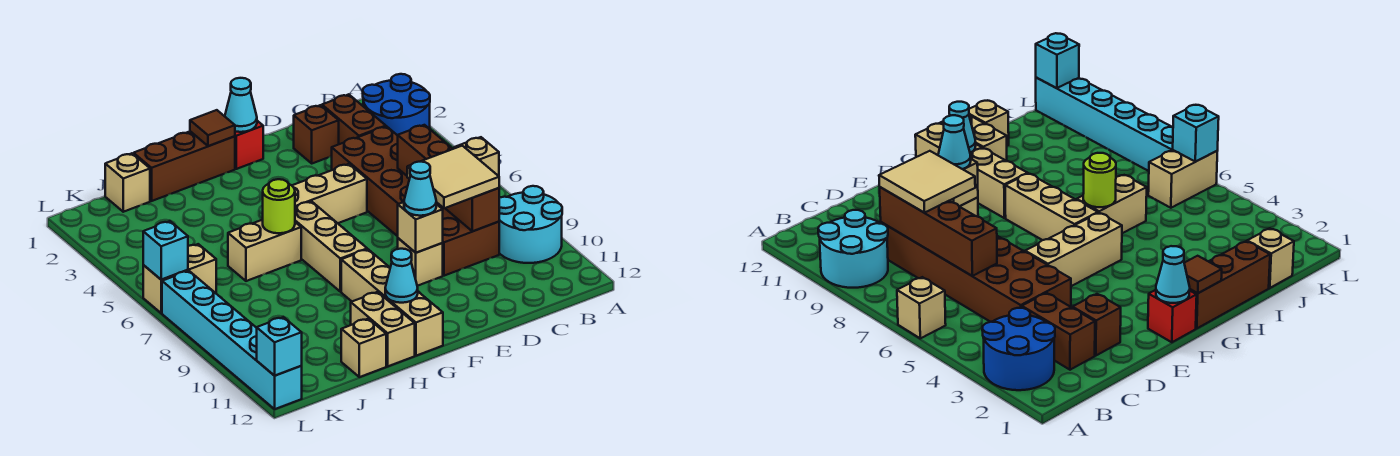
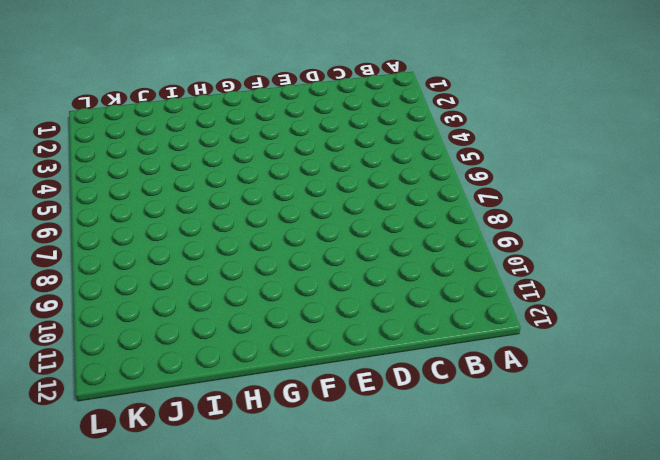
none -> blue round brick A2:B3 level 1
none -> tan brick A6 level 1
none -> cyan round brick A9:B10 level 1

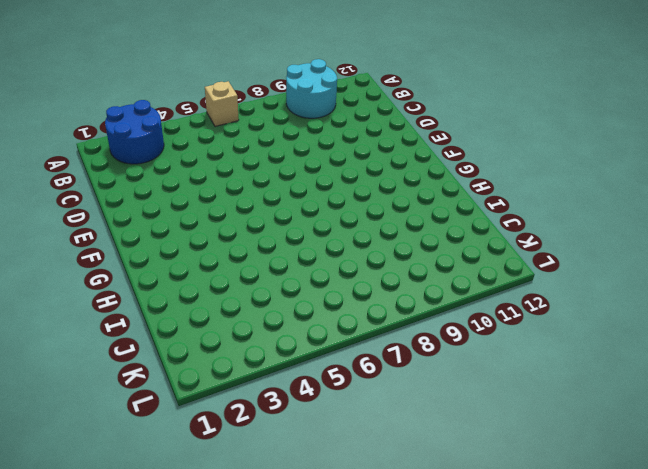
none -> brown brick C2:C3 level 1
none -> brown brick C4:D9 level 1
none -> brown brick D2 level 1

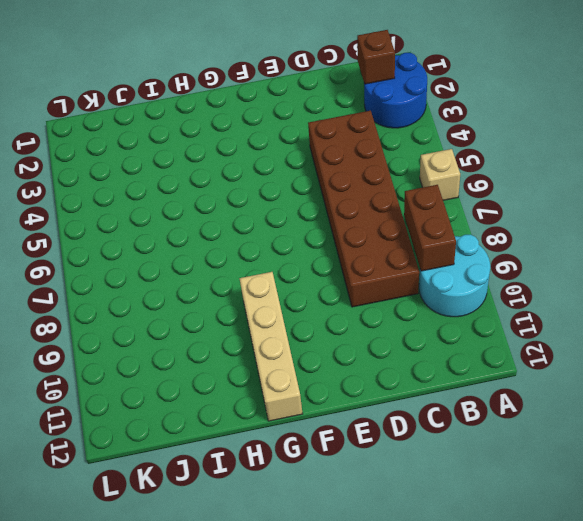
brown brick B2 level 2 -> brown brick D2 level 1
brown brick B8:B9 level 2 -> brown brick C2:C3 level 1
none -> tan brick E5:G5 level 1
none -> tan brick E9 level 1
none -> red brick F1 level 1

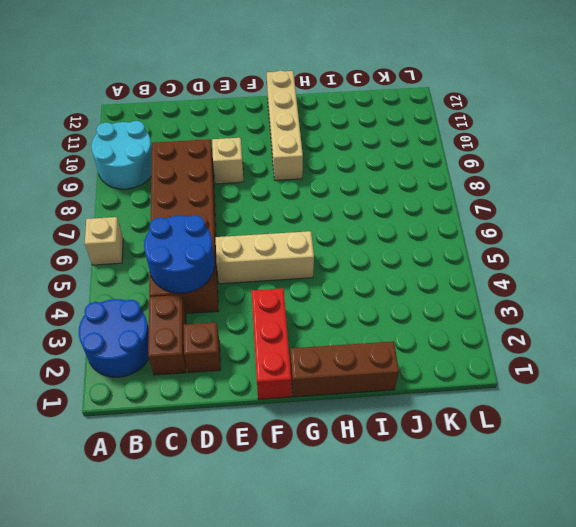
blue round brick C4:D5 level 2 -> none
red brick F1:F3 level 1 -> red brick F1 level 1
none -> tan brick G6:G8 level 1
none -> tan brick H6:I6 level 1
none -> tan brick H11:H12 level 1

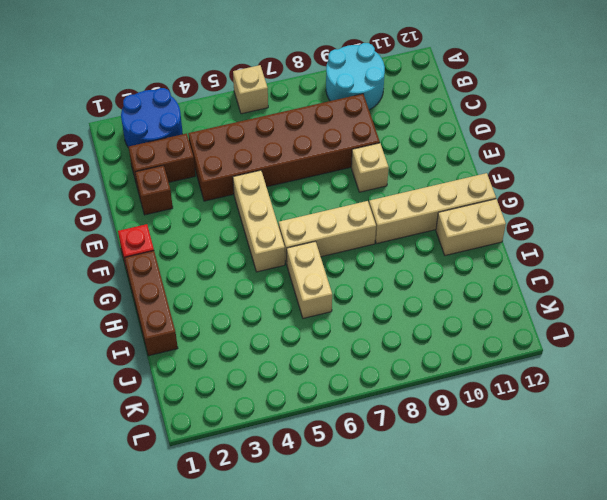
none -> tan brick I12 level 1
none -> tan brick J1 level 1
none -> tan brick K6:L6 level 1

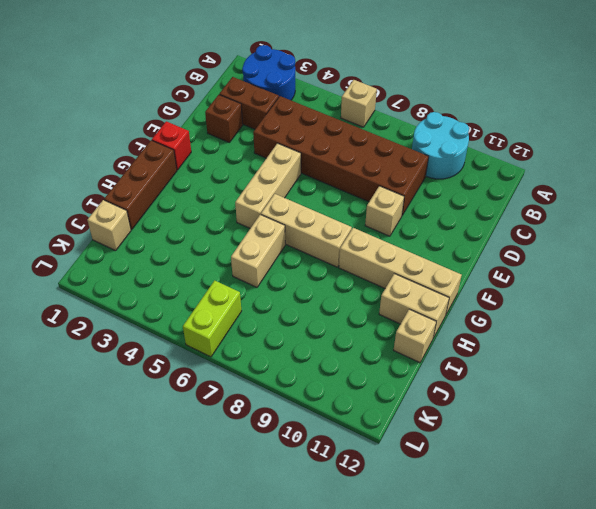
lime brick K6:L6 level 1 -> tan brick K6:L6 level 1
none -> cyan brick L7:L12 level 1
none -> brown brick C6:C9 level 2
none -> tan brick E9 level 2

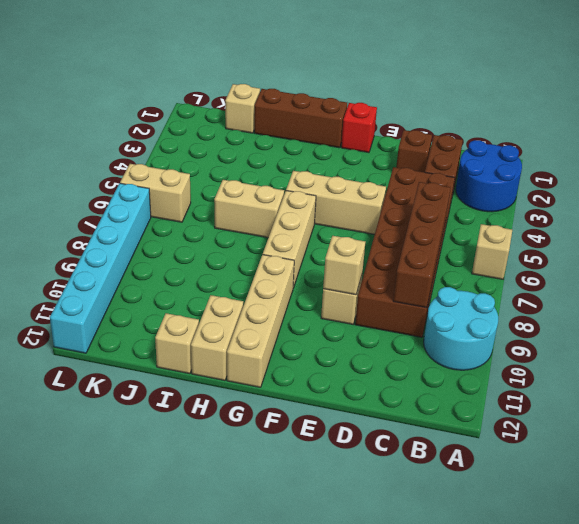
none -> cyan cone F1 level 2
none -> brown tile G1 level 2
none -> cyan cone G11 level 2

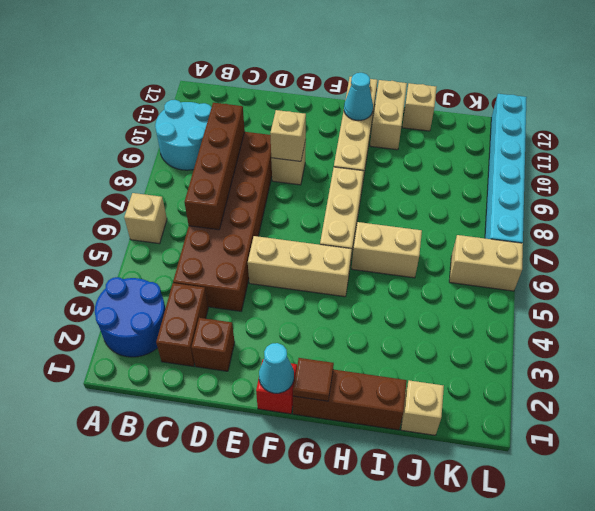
none -> lime round brick H6 level 2
none -> cyan brick L6 level 2
none -> cyan brick L12 level 2

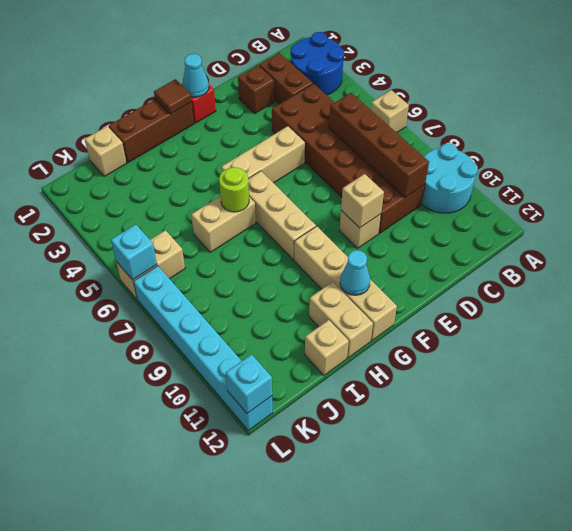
none -> tan tile C8:D9 level 3
none -> cyan cone E9 level 3

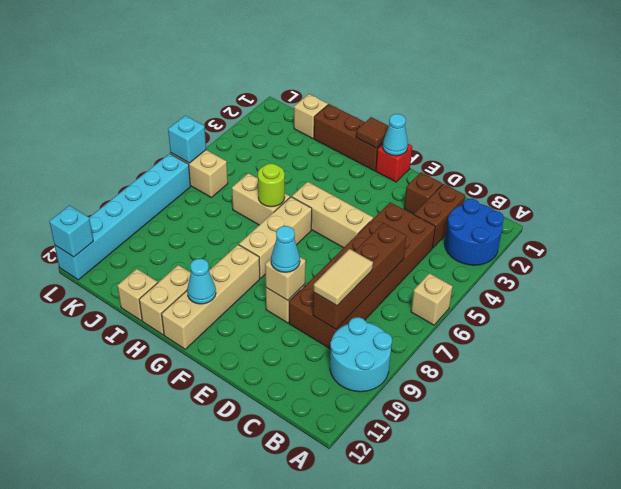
tan tile C8:C9 level 3 -> tan tile C8:D9 level 3

